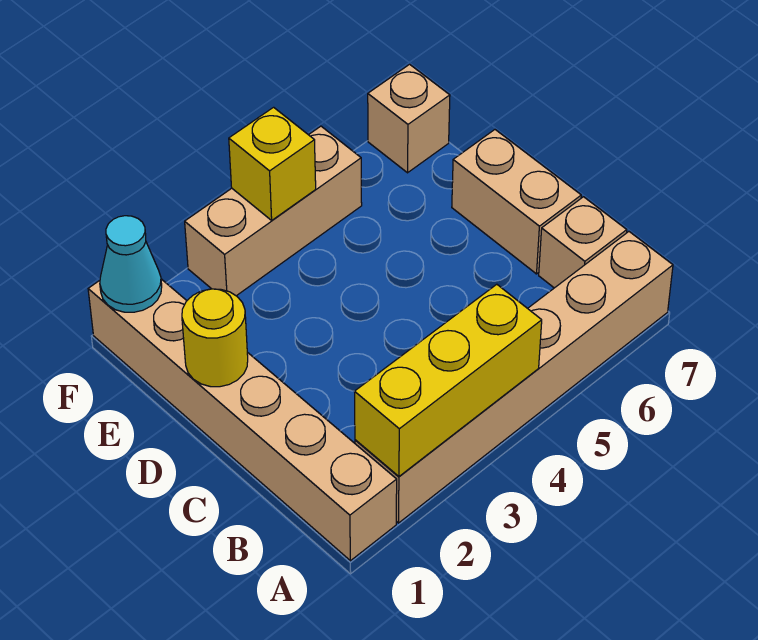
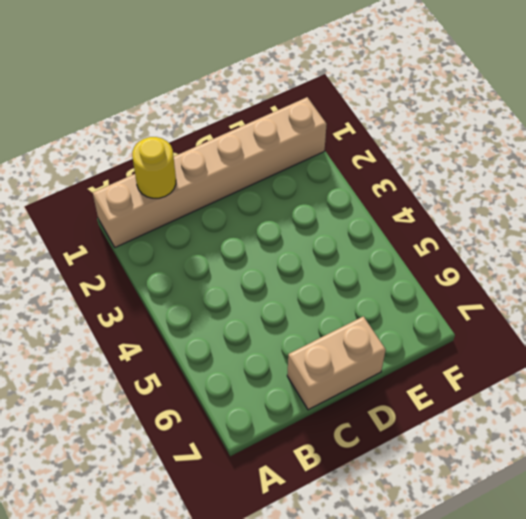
yellow round brick B1 level 2 -> yellow round brick D1 level 2
none -> tan brick A2:A7 level 1
none -> tan brick B7 level 1

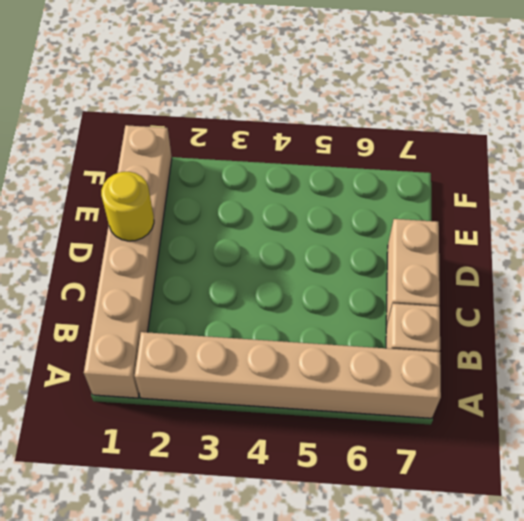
none -> tan brick F3:F5 level 1
none -> tan brick F7 level 1

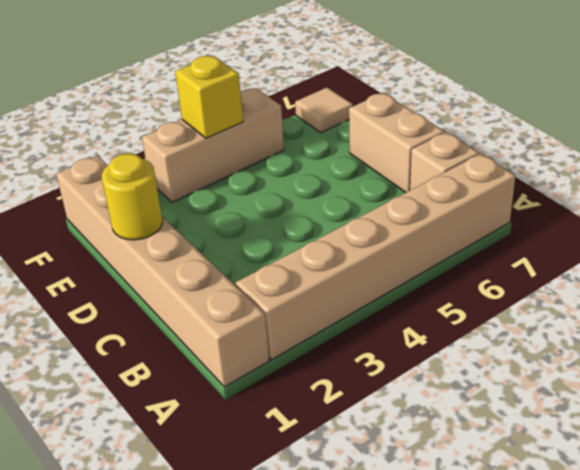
tan tile F7 level 1 -> tan brick F7 level 1
none -> yellow brick A2:A4 level 2
none -> cyan cone F1 level 2

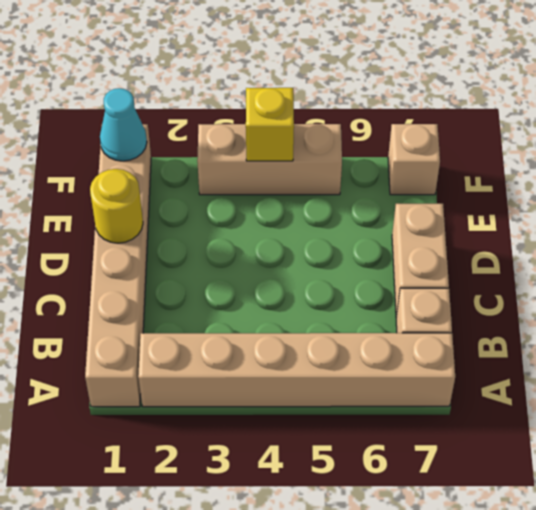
none -> yellow brick A2:A4 level 2

